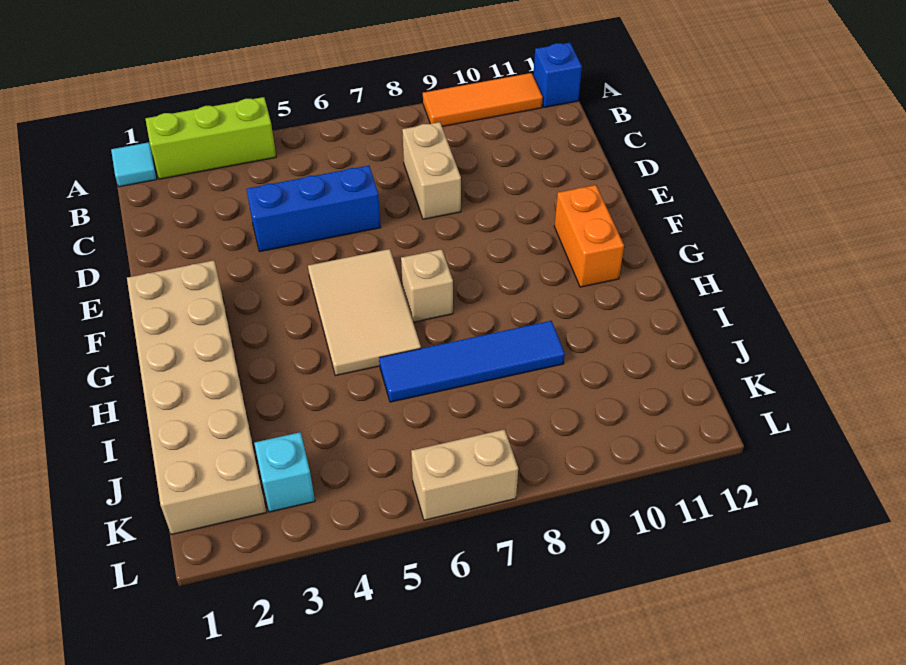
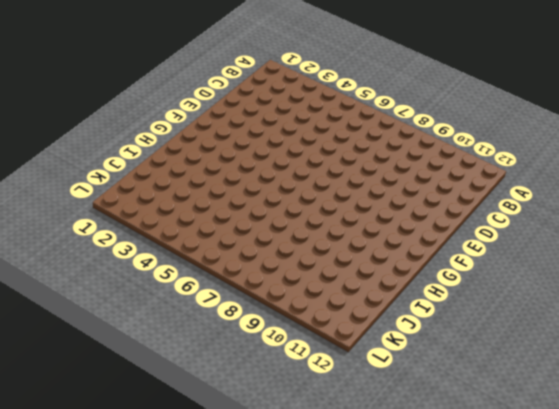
none -> cyan tile A1 level 1
none -> lime brick A2:A4 level 1
none -> orange tile A9:A11 level 1

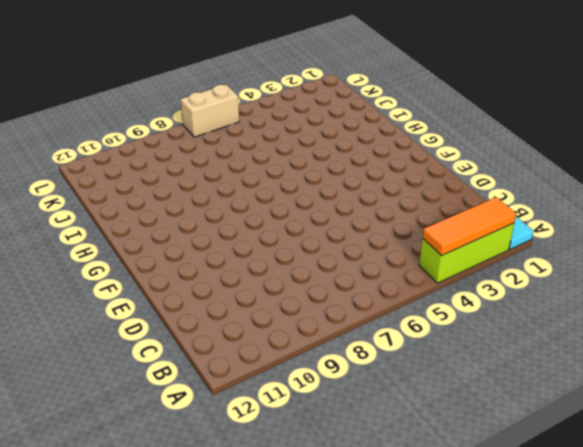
orange tile A2:A4 level 2 -> orange tile A9:A11 level 1
none -> blue brick A12 level 1
none -> tan brick C8:D8 level 1
none -> blue brick D4:D6 level 1

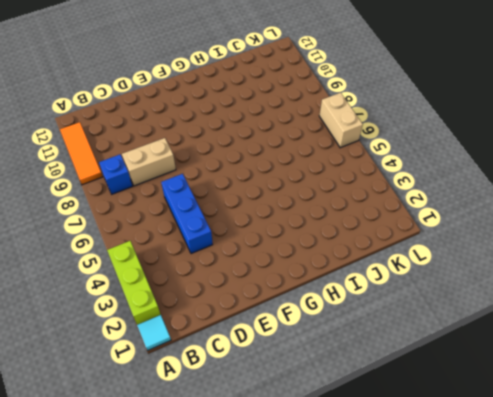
blue brick B8 level 1 -> blue brick A12 level 1
none -> tan brick F1:K2 level 1
none -> tan tile F5:H6 level 1
none -> orange brick F11:G11 level 1

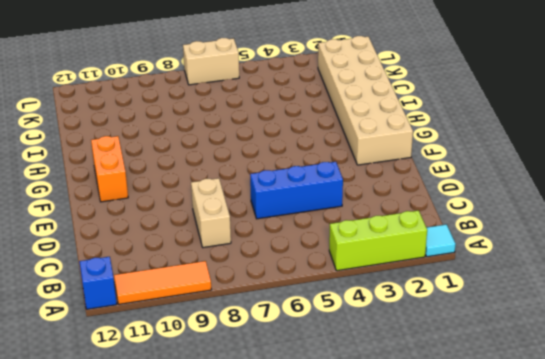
none -> tan tile F5:H6 level 1
none -> tan brick G7 level 1
none -> blue tile I6:I9 level 1

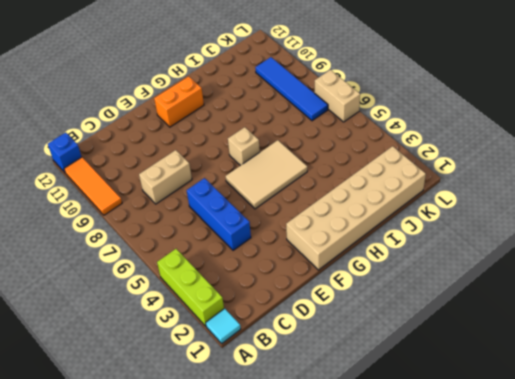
blue tile K7:K10 level 1 -> blue tile I6:I9 level 1
none -> cyan brick K3 level 1

